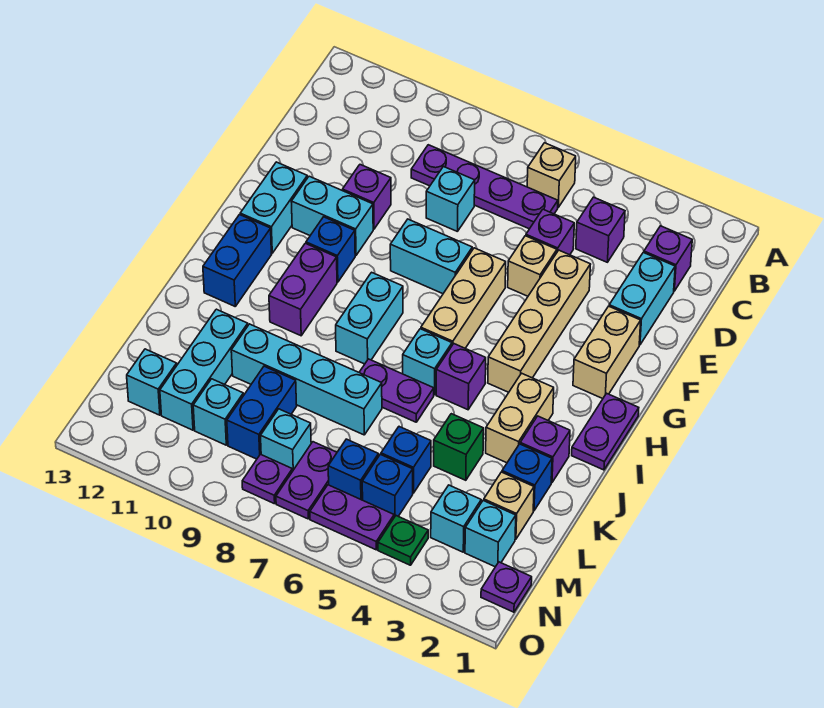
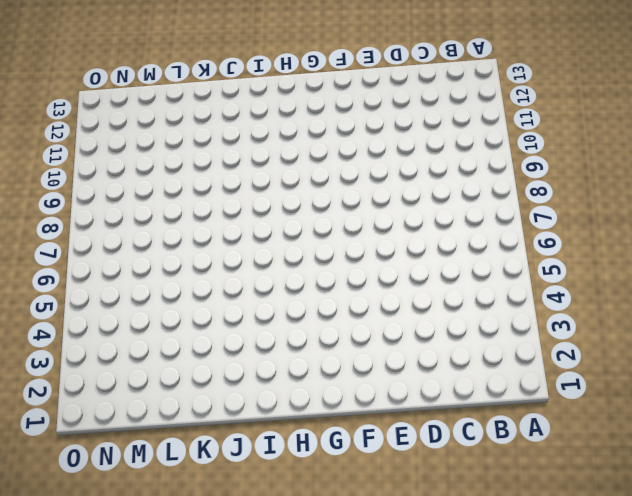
none -> tan brick B6 level 1
none -> purple brick C2 level 1
none -> purple brick C4 level 1
none -> purple plate C6:C9 level 1

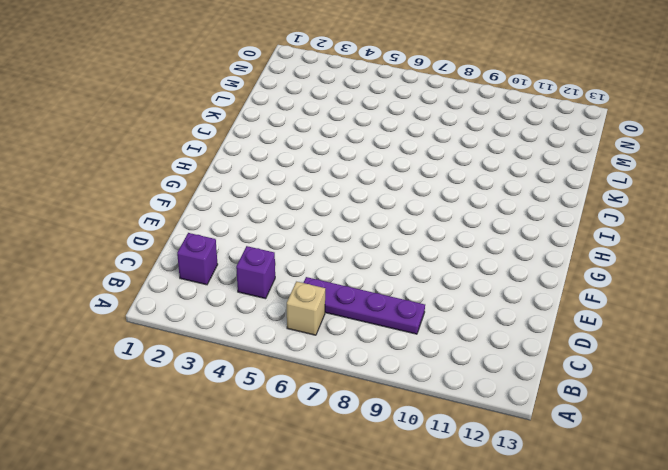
none -> cyan brick D2:E2 level 1
none -> purple brick D5 level 1
none -> cyan brick D8 level 1
none -> tan brick E4:H4 level 1

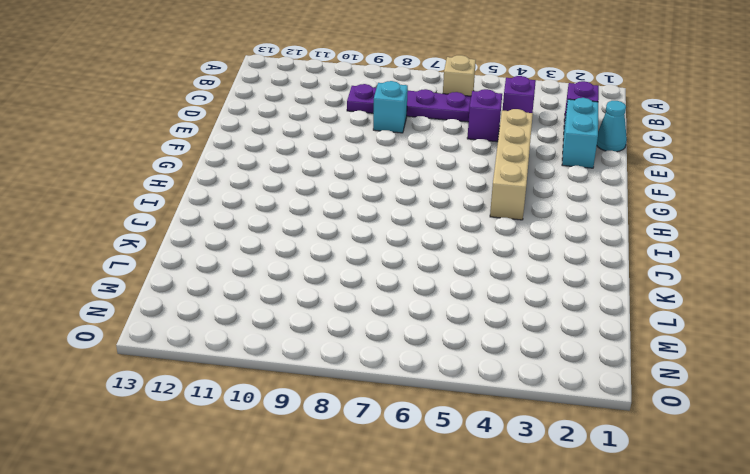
cyan cone D1 level 1 -> none
none -> tan brick E5 level 1
none -> purple brick E10 level 1
none -> tan brick F2:G2 level 1
none -> tan brick F6:H6 level 1

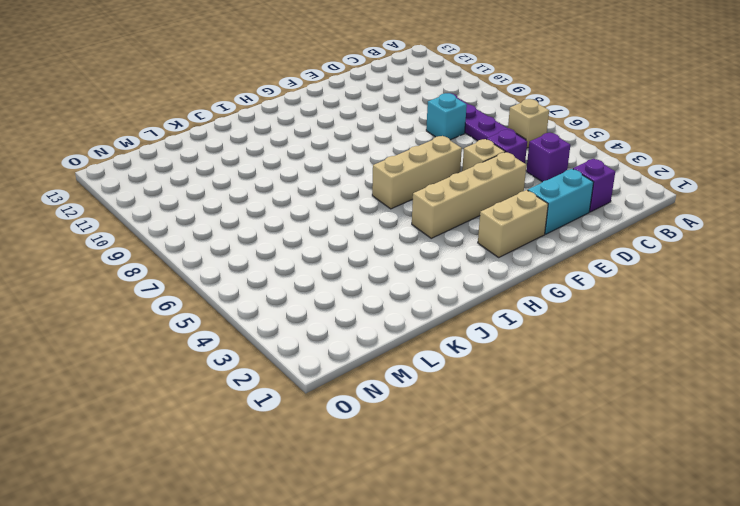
none -> purple brick E10 level 1
none -> cyan brick F7:F8 level 1
none -> cyan brick F10:F11 level 1
none -> cyan brick F12:G12 level 1

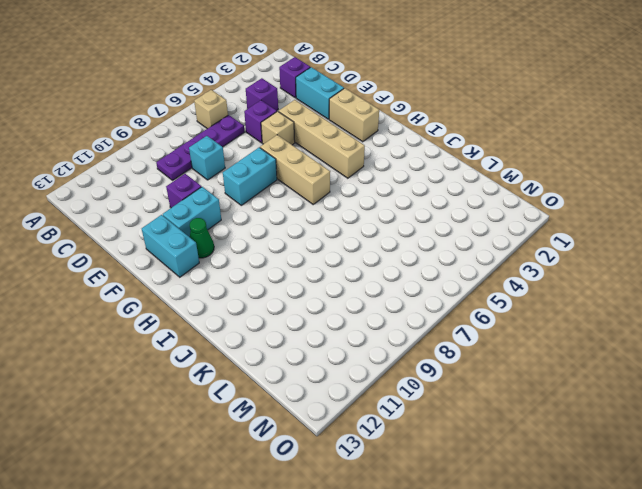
green cone G11 level 1 -> none
none -> blue brick G10 level 1
none -> purple plate H1:I1 level 1
none -> cyan brick H8:I8 level 1
none -> purple brick H10:I10 level 1

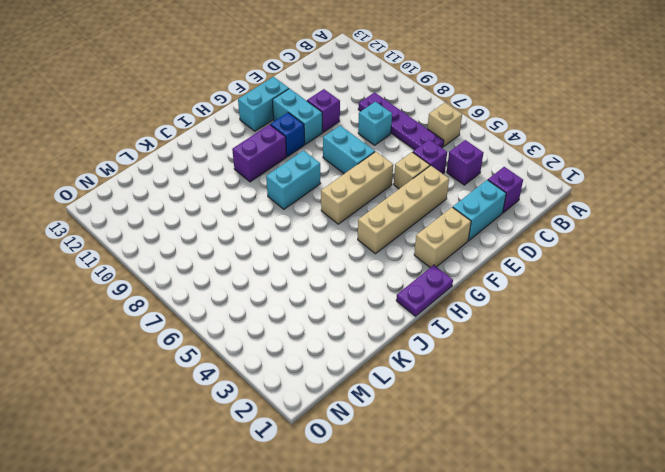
none -> blue brick H12:I12 level 1
none -> tan brick I3:J3 level 1
none -> purple brick I5 level 1
none -> cyan brick I6 level 1

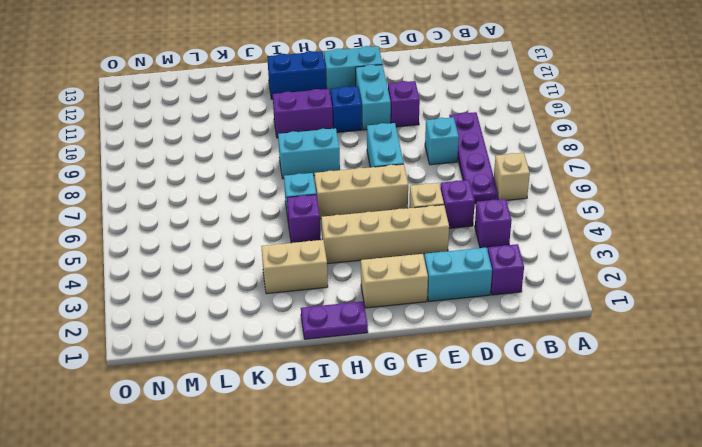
none -> purple brick J2 level 1
none -> purple plate J6:J7 level 1
none -> blue brick K2 level 1
none -> green brick K4 level 1

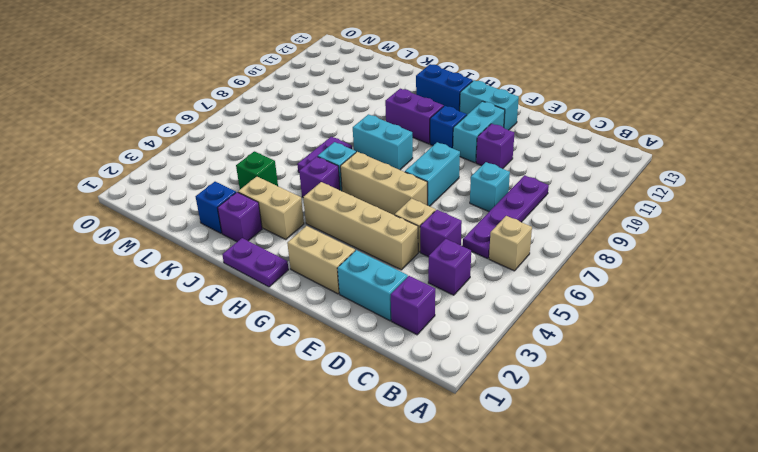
none -> cyan brick K7:K10 level 1
none -> cyan brick K11:M11 level 1
none -> tan brick L2 level 1
none -> blue brick L5 level 1

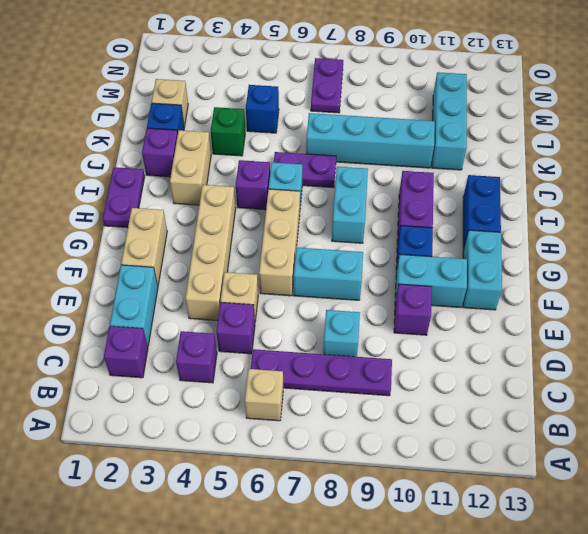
none -> blue brick L9:M9 level 1
none -> cyan brick M2 level 1
none -> cyan brick M3 level 1
none -> blue brick M5 level 1

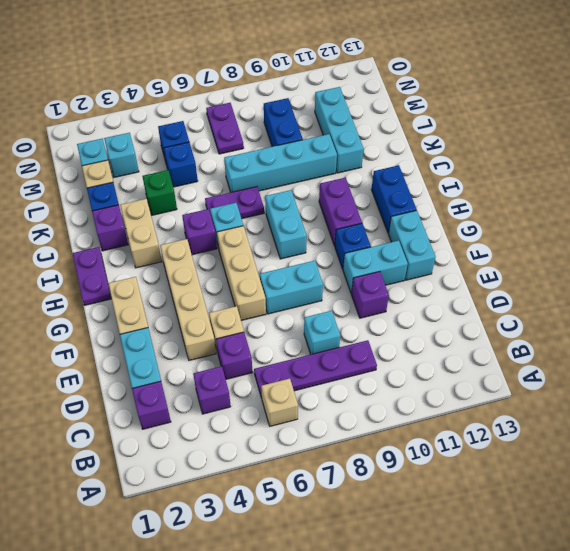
none -> blue brick M6 level 1
none -> cyan brick M8 level 1
none -> cyan brick M10 level 1
none -> cyan brick M12 level 1

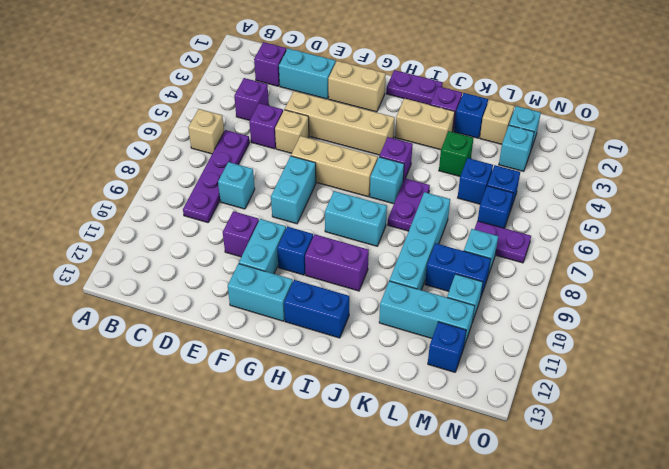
blue brick M12 level 1 -> cyan brick M12 level 1
none -> purple plate N1 level 1
none -> green plate N4 level 1
none -> purple plate N5:N6 level 1
none -> purple plate N8 level 1

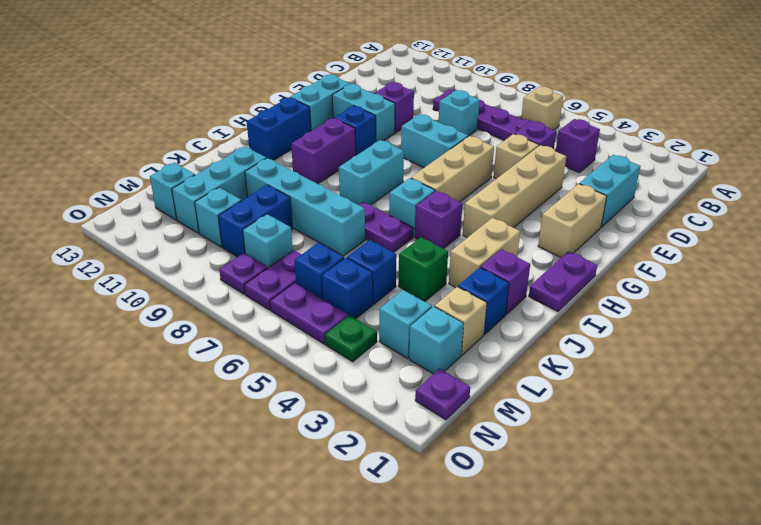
none -> purple brick C2 level 1

